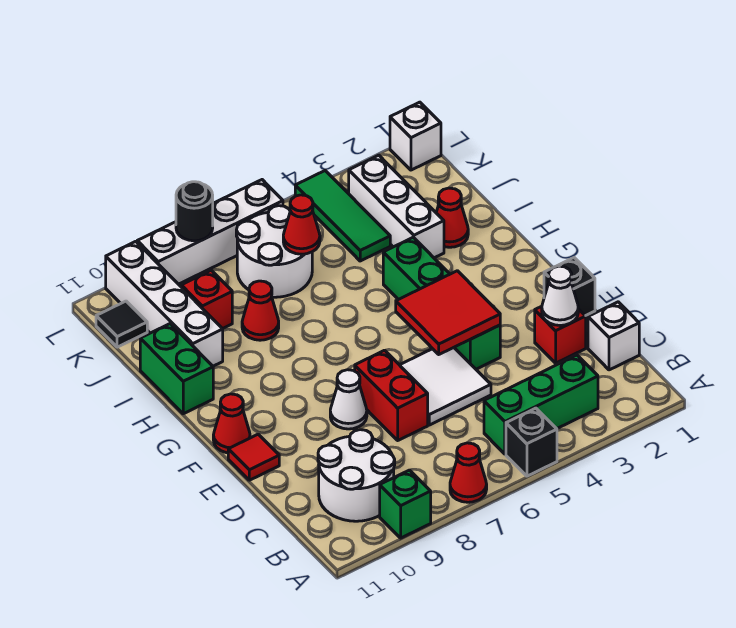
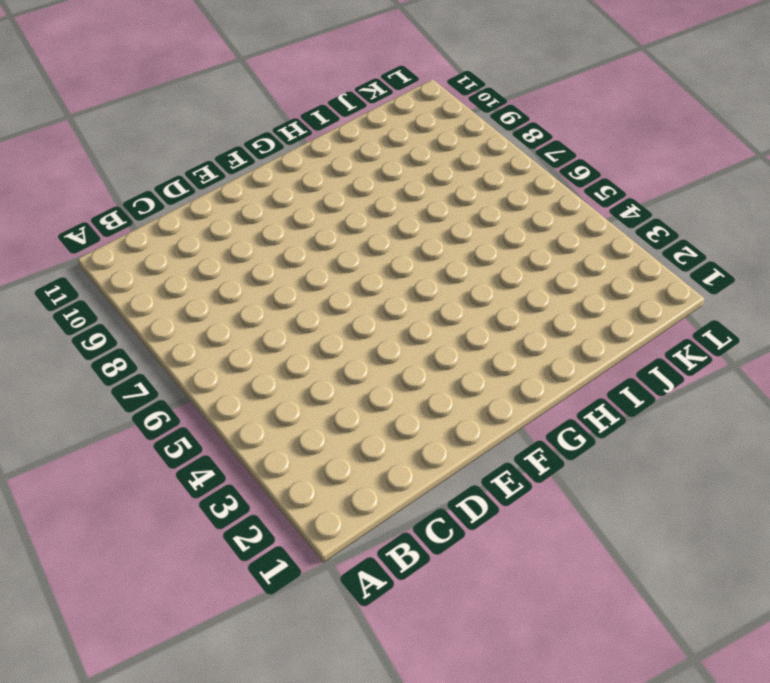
none -> black brick A5 level 1
none -> red cone A7 level 1
none -> green brick A9 level 1

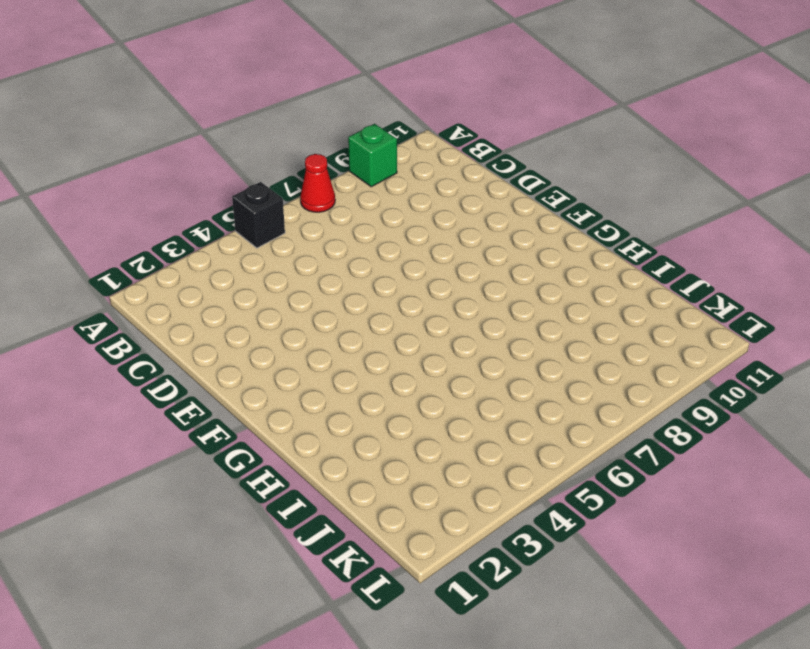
none -> green brick B3:B5 level 1
none -> white round brick B9:C10 level 1
none -> white brick C1 level 1

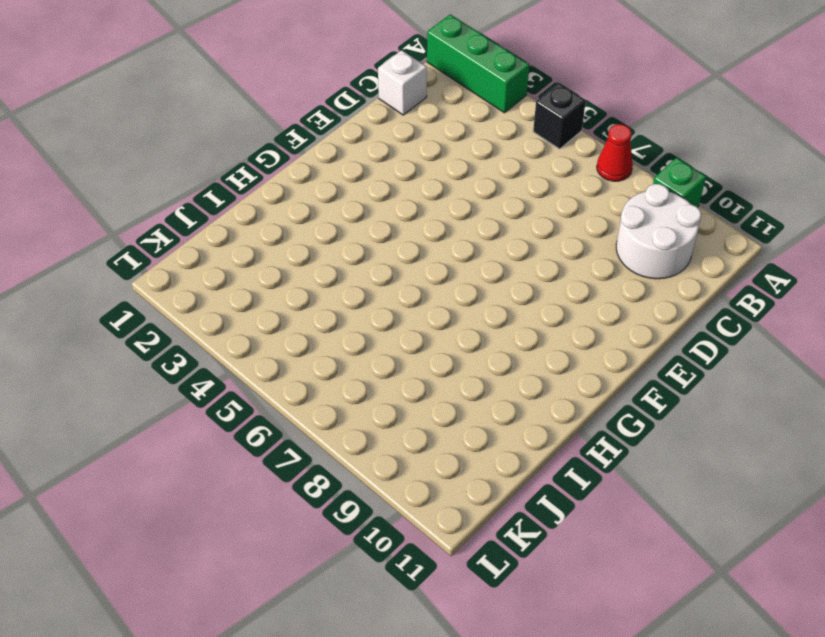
green brick A1:A3 level 1 -> green brick B3:B5 level 1
none -> red brick D2 level 1
none -> white tile D5:E6 level 1
none -> red brick D7:E7 level 1

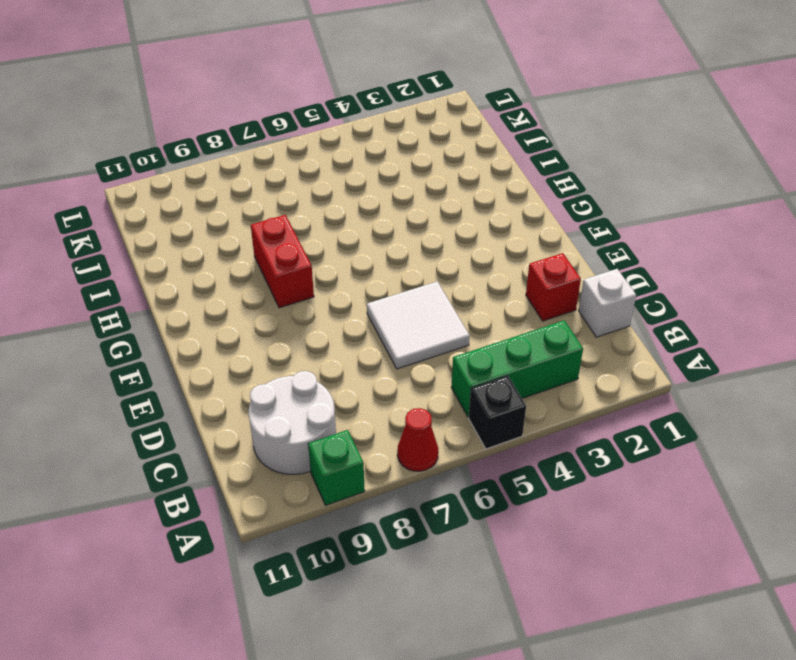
red brick G8:H8 level 1 -> red brick D7:E7 level 1
none -> black brick E1 level 1
none -> green brick E4:H4 level 1
none -> white cone E8 level 1

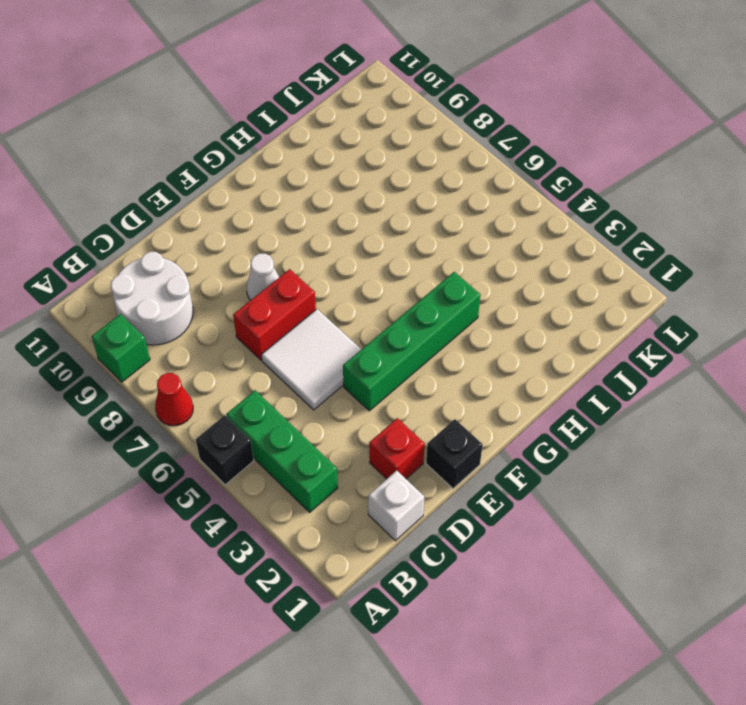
none -> red tile E11 level 1
none -> red cone F11 level 1
none -> green brick H11:I11 level 1

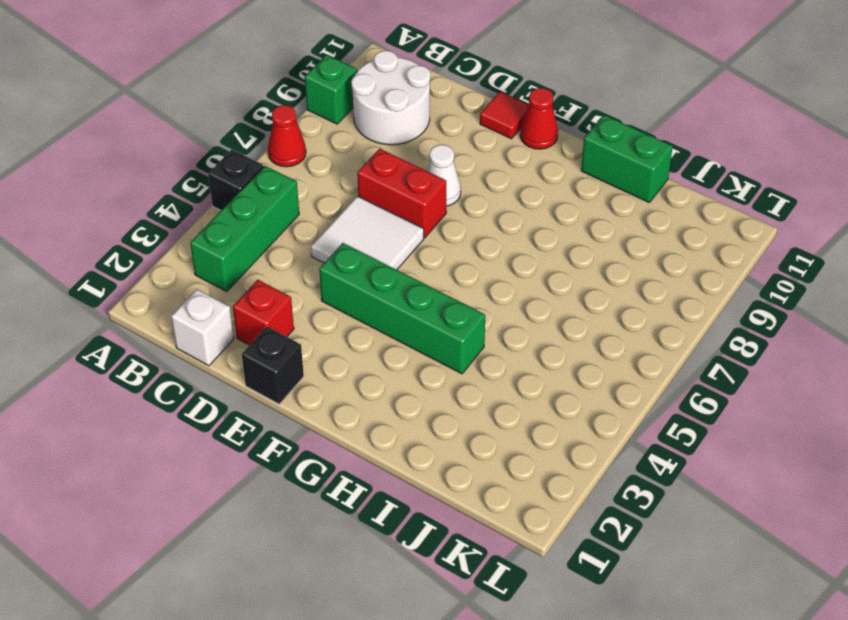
none -> red cone I2 level 1
none -> white brick I3:K3 level 1
none -> red cone I8 level 1

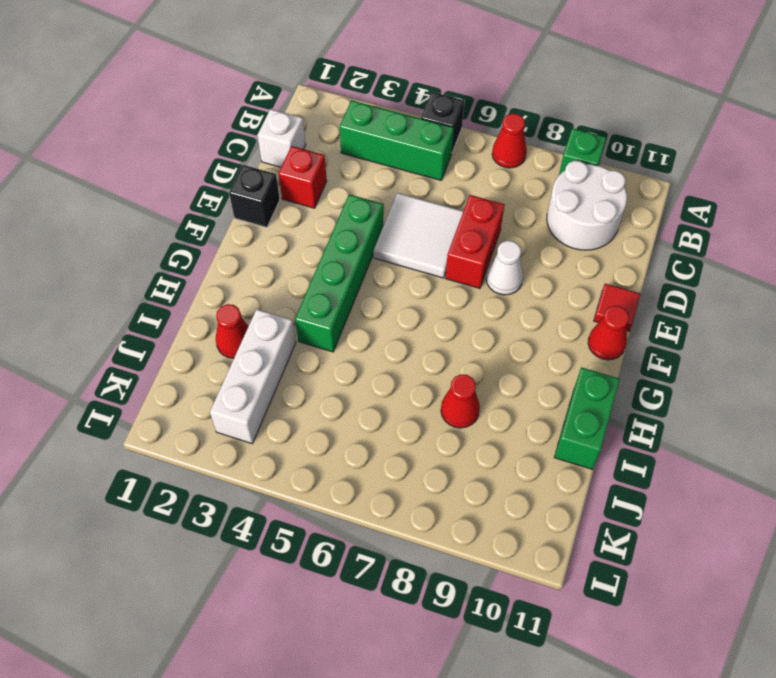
none -> white brick I10:L10 level 1
none -> green tile J4:L4 level 1
none -> white round brick J6:K7 level 1

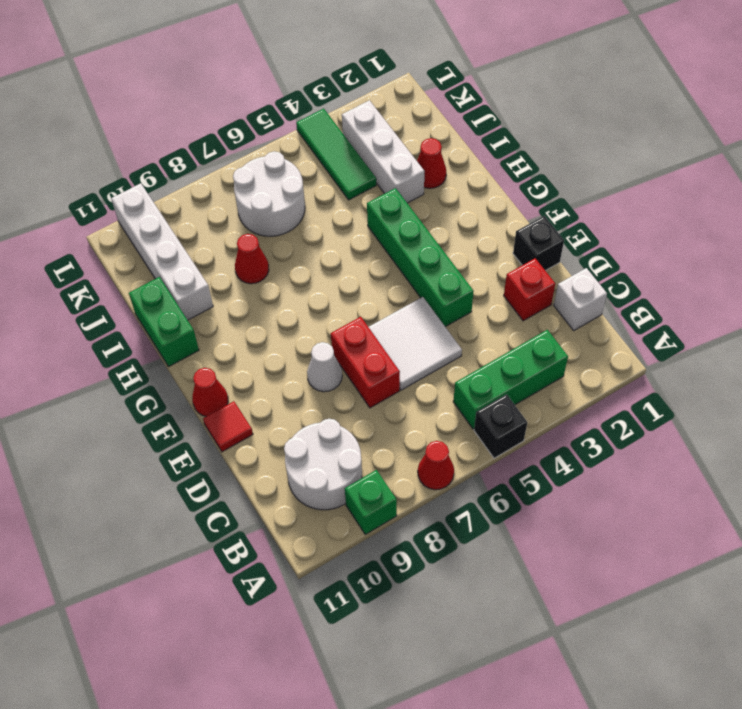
none -> red brick J9 level 1
none -> black tile K11 level 1
none -> white brick L1 level 1

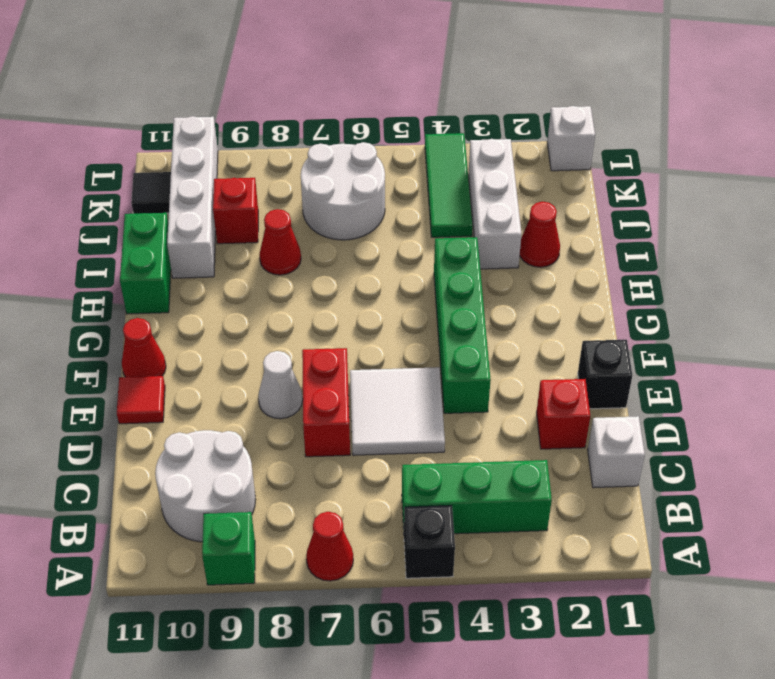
none -> white brick L6:L9 level 1
none -> white cone D2 level 2
none -> red tile E4:F5 level 2

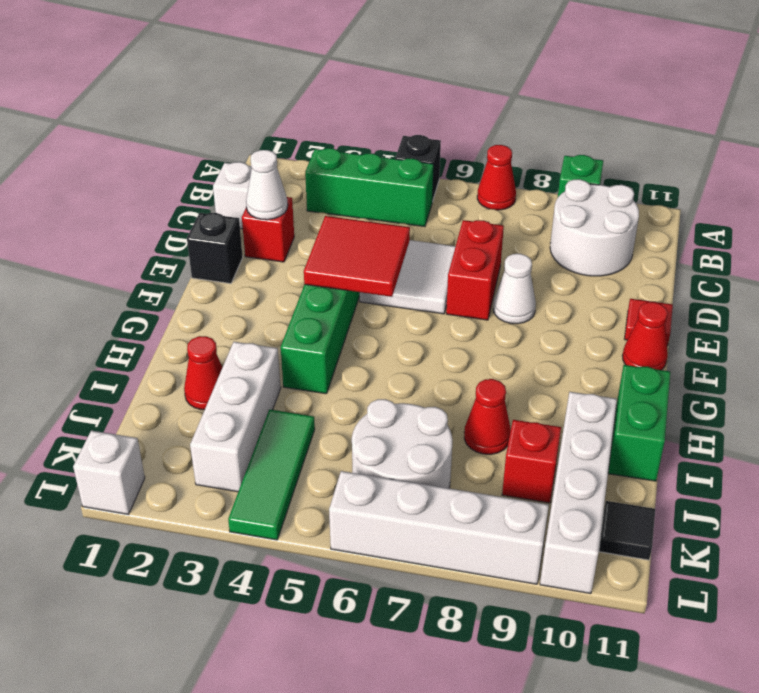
none -> red cone J6 level 2
none -> black round brick L8 level 2

